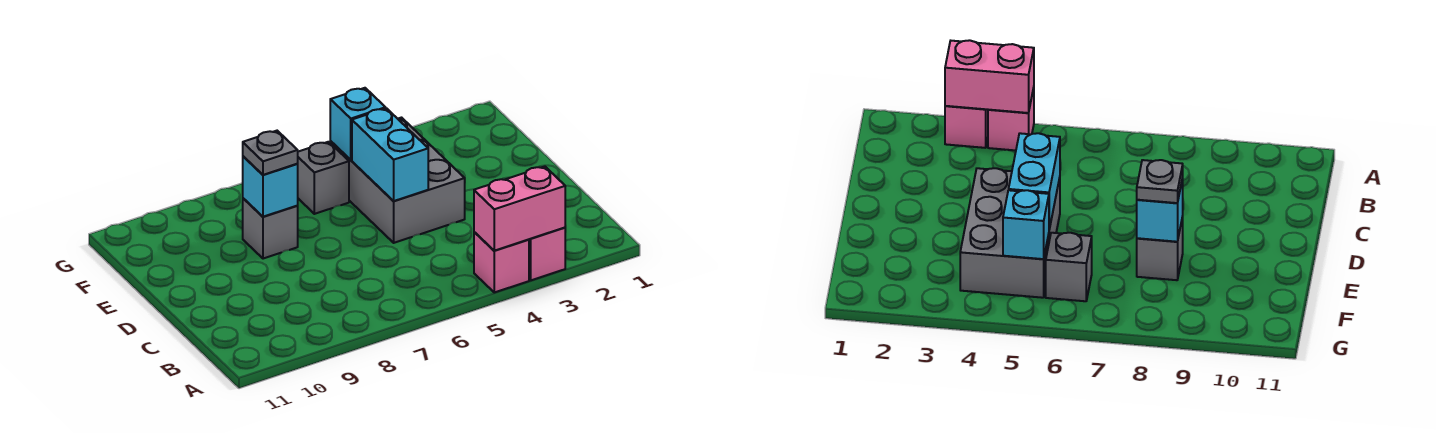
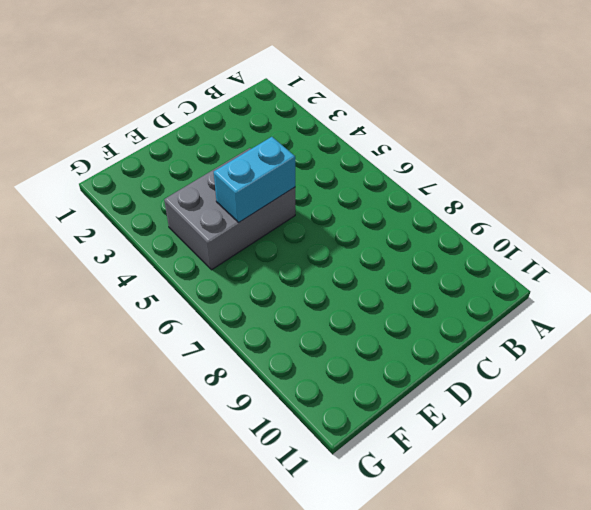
none -> pink brick A3 level 1
none -> pink brick A4 level 1

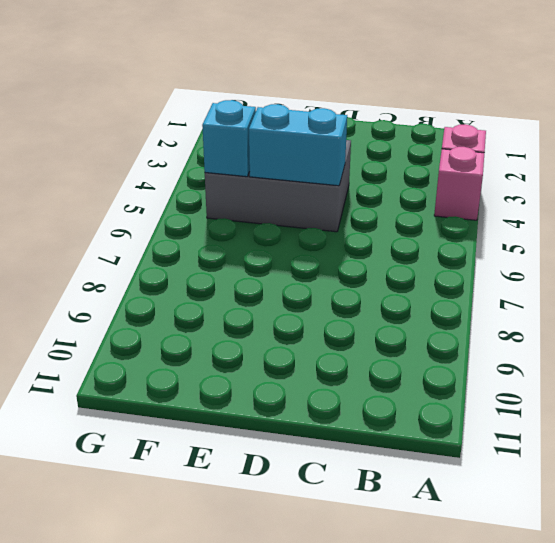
none -> grey brick E8 level 1
none -> grey brick F6 level 1

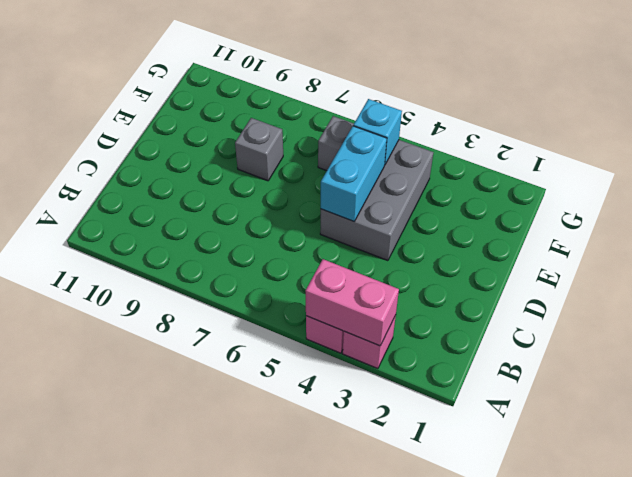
none -> cyan brick E8 level 2
none -> grey plate E8 level 3

